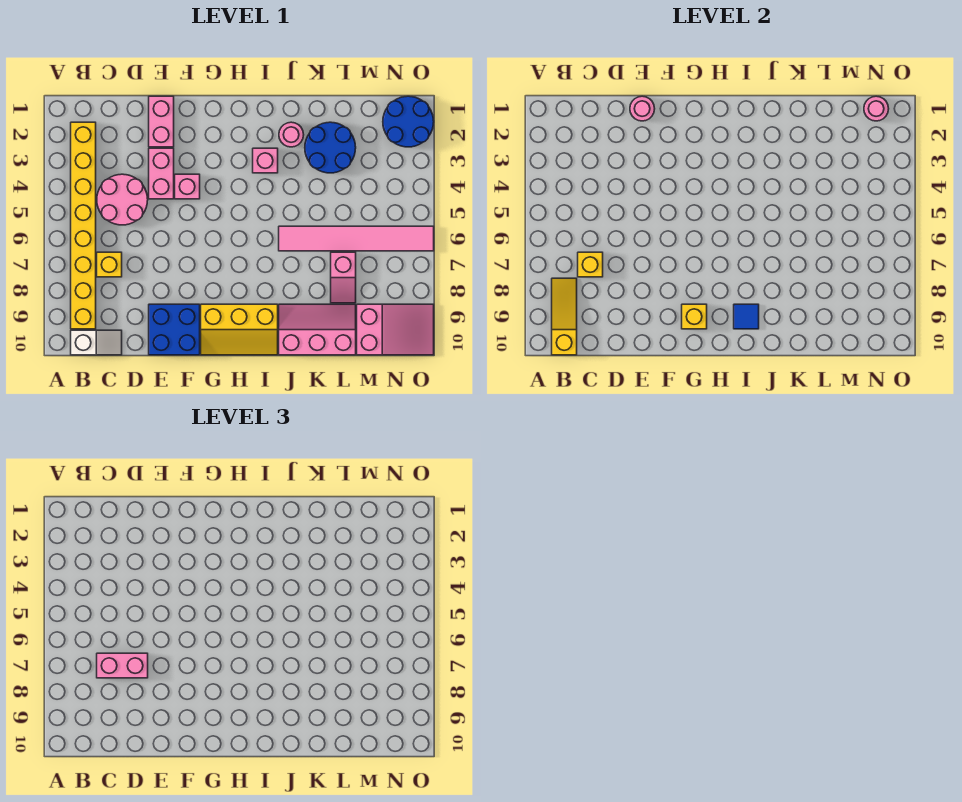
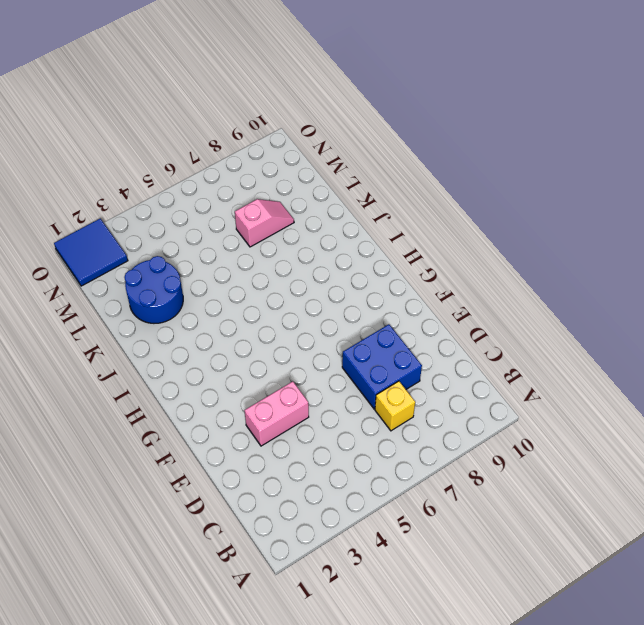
blue brick D7:E8 level 1 -> blue brick E9:F10 level 1
blue tile N1:O2 level 1 -> blue round brick N1:O2 level 1
none -> yellow brick B2:B9 level 1
none -> white slope B10:C10 level 1 top B
none -> pink round brick C4:D5 level 1

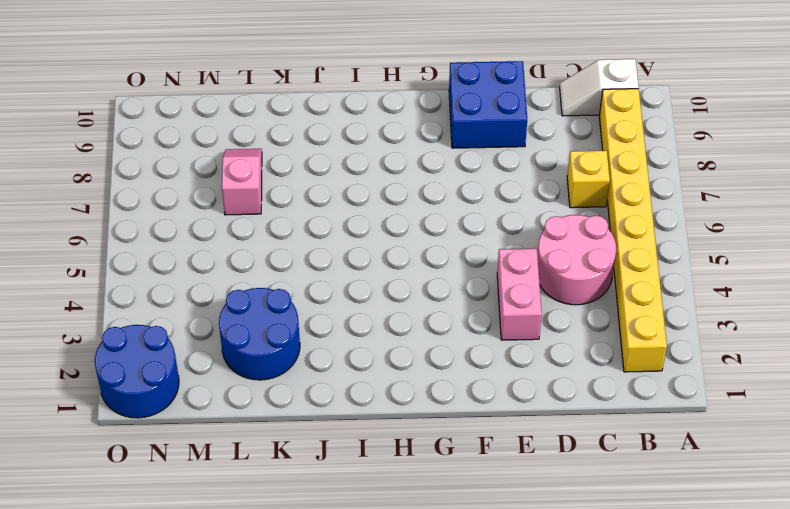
none -> pink brick E1:E2 level 1
none -> pink brick F4 level 1
none -> yellow slope G9:I10 level 1 top 9

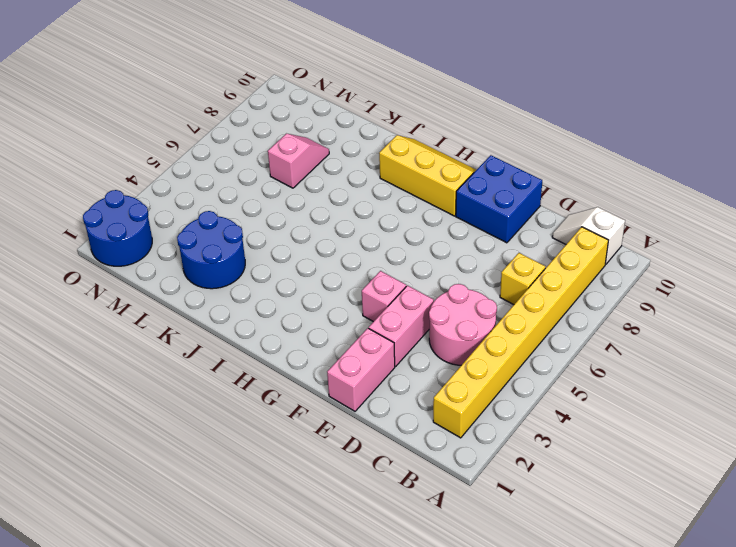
none -> pink brick I3 level 1
none -> pink round brick J2 level 1
none -> pink tile J6:O6 level 1

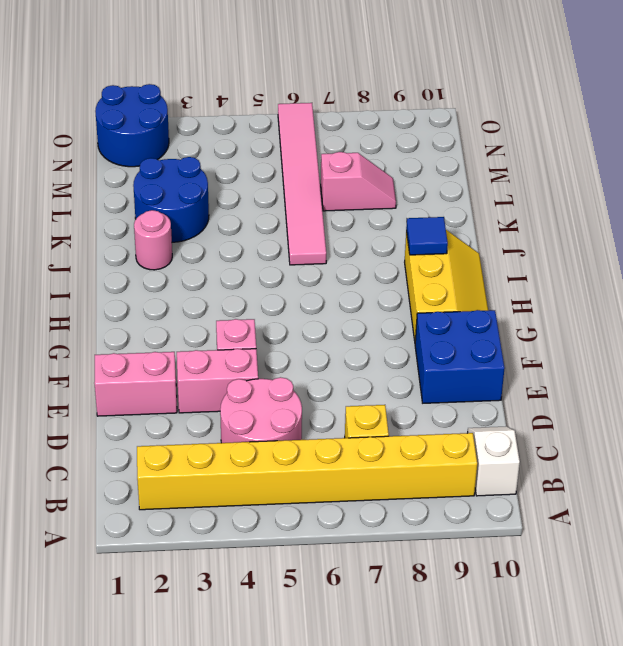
none -> pink brick I3 level 1
none -> pink slope J9:L10 level 1 top 10
none -> pink slope M9:O10 level 1 top M

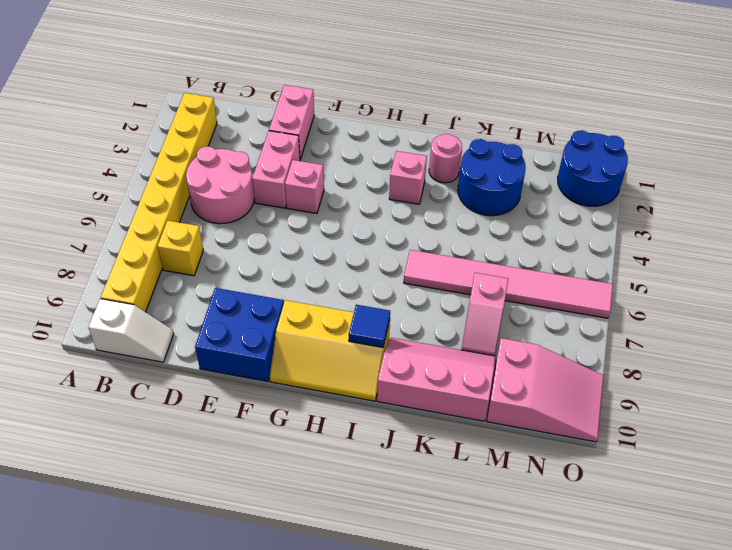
none -> yellow slope B8:B10 level 2 top 10
none -> yellow brick C7 level 2
none -> pink round brick E1 level 2

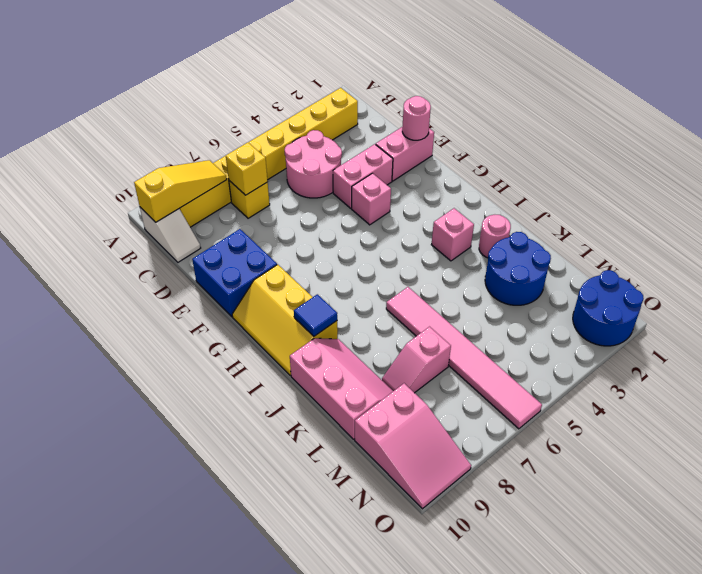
none -> yellow brick G9 level 2
none -> pink round brick N1 level 2
none -> pink brick C7:D7 level 3

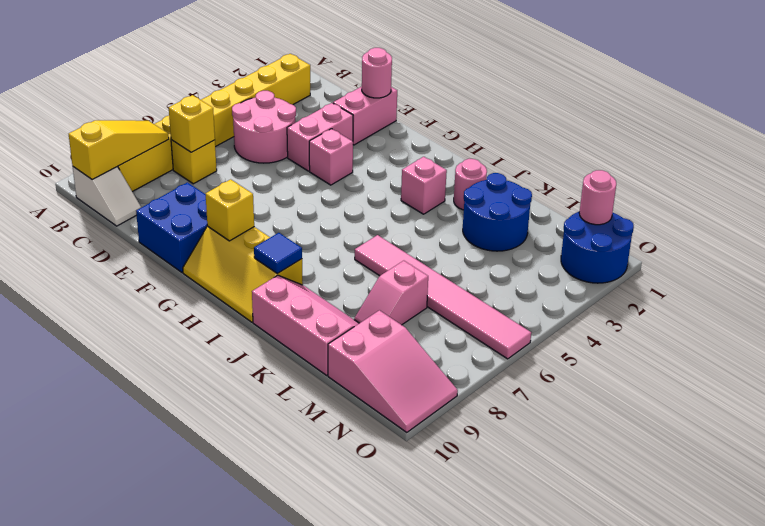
none -> pink brick C7:D7 level 3

